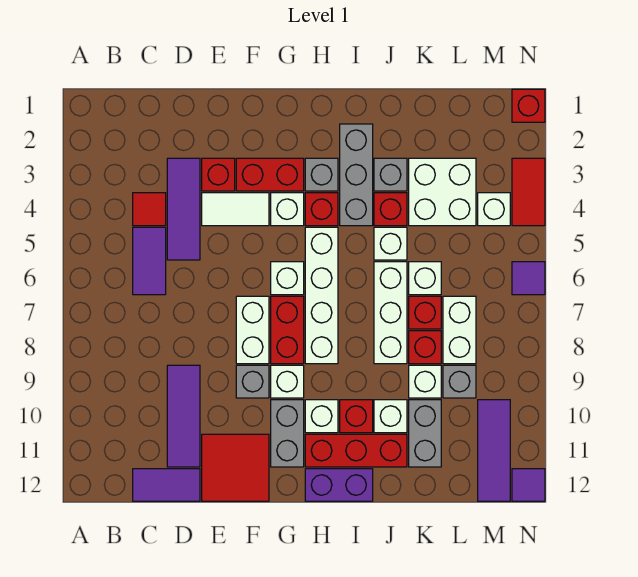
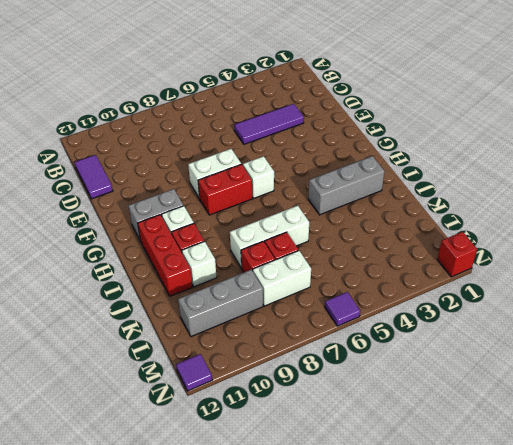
grey brick L9:L11 level 1 -> grey brick L9 level 1
none -> red tile C4 level 1
none -> purple tile C5:C6 level 1
none -> purple tile D9:D11 level 1
none -> red brick E3 level 1

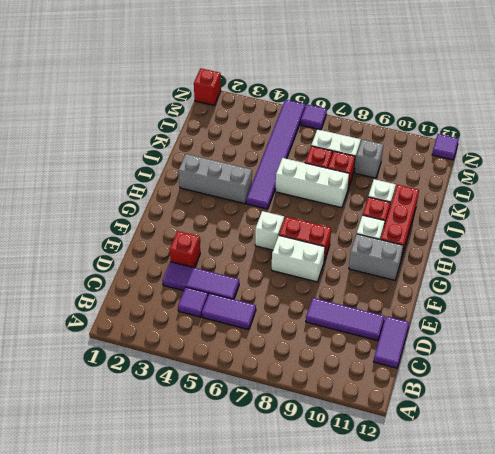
purple tile C4 level 1 -> red tile C4 level 1
purple tile I5:N5 level 1 -> white brick J5 level 1
none -> white tile E4:F4 level 1
none -> red tile E11:F12 level 1
none -> red brick F3:G3 level 1
none -> grey brick F9 level 1

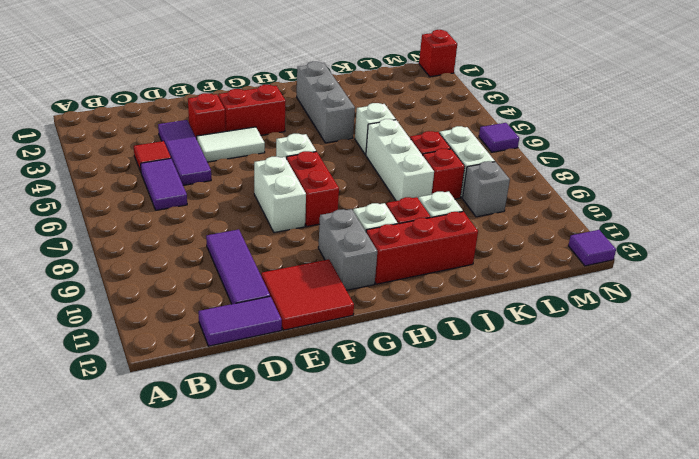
none -> grey brick F9 level 1
none -> white brick G4 level 1
none -> white brick G9 level 1
none -> grey brick H3 level 1

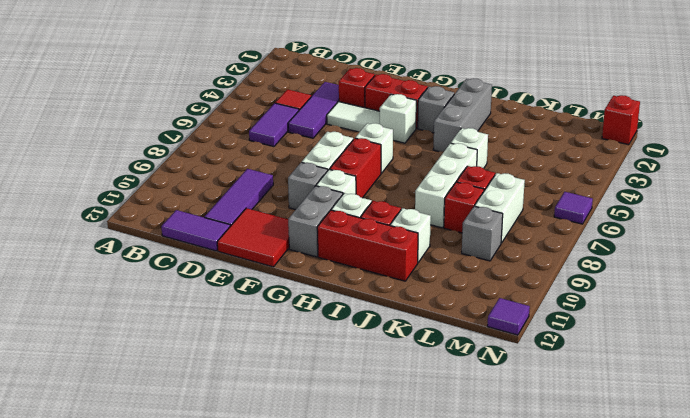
none -> red brick H4 level 1
none -> white brick H5:H8 level 1
none -> purple brick H12:I12 level 1
none -> grey brick J3 level 1

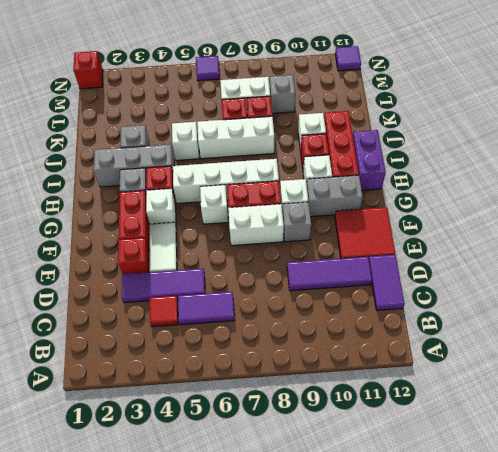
none -> red brick J4 level 1
none -> white brick K3:L4 level 1
none -> white brick K6 level 1
none -> white brick K9 level 1

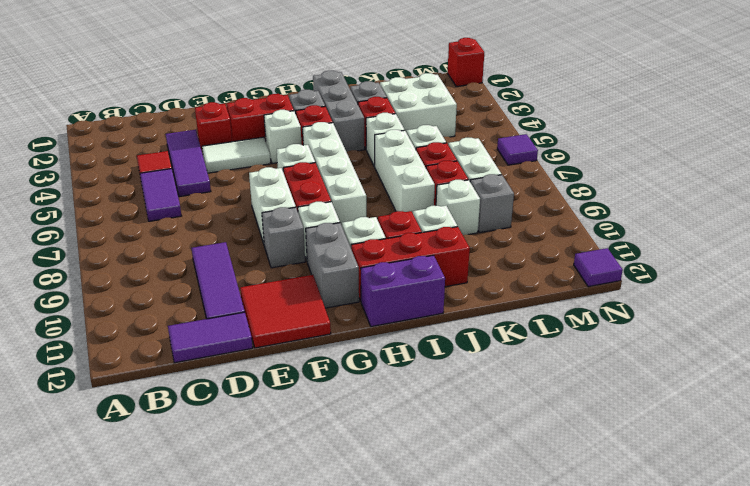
none -> grey brick K10:K11 level 1
none -> white brick M4 level 1
none -> purple tile M10:M12 level 1
none -> red tile N3:N4 level 1

